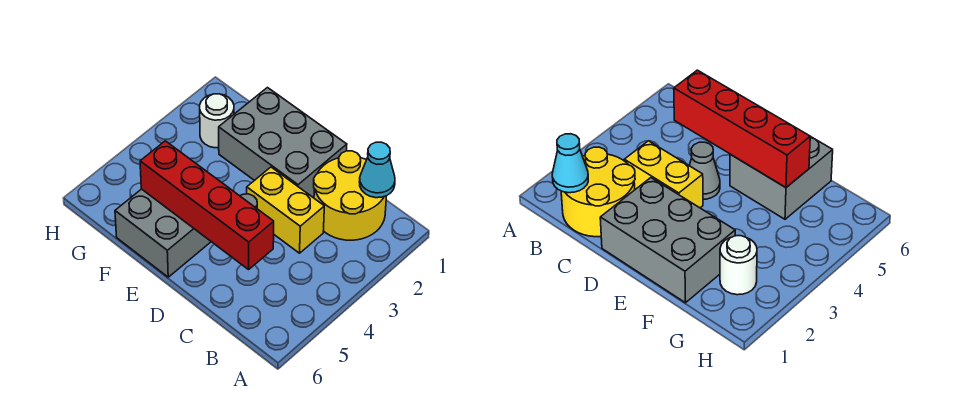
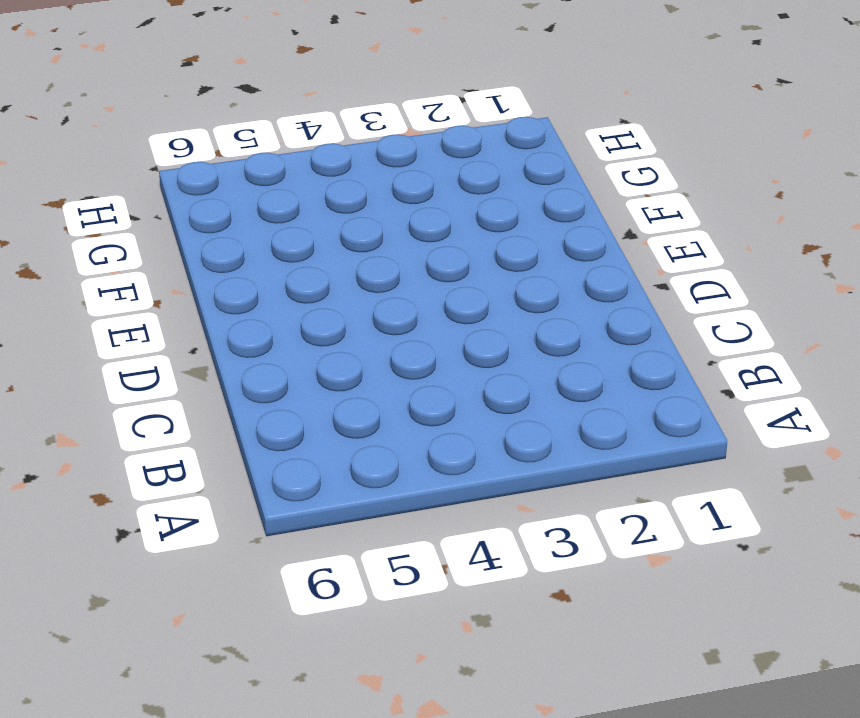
none -> yellow round brick B1:C2 level 1
none -> yellow brick C3:D3 level 1

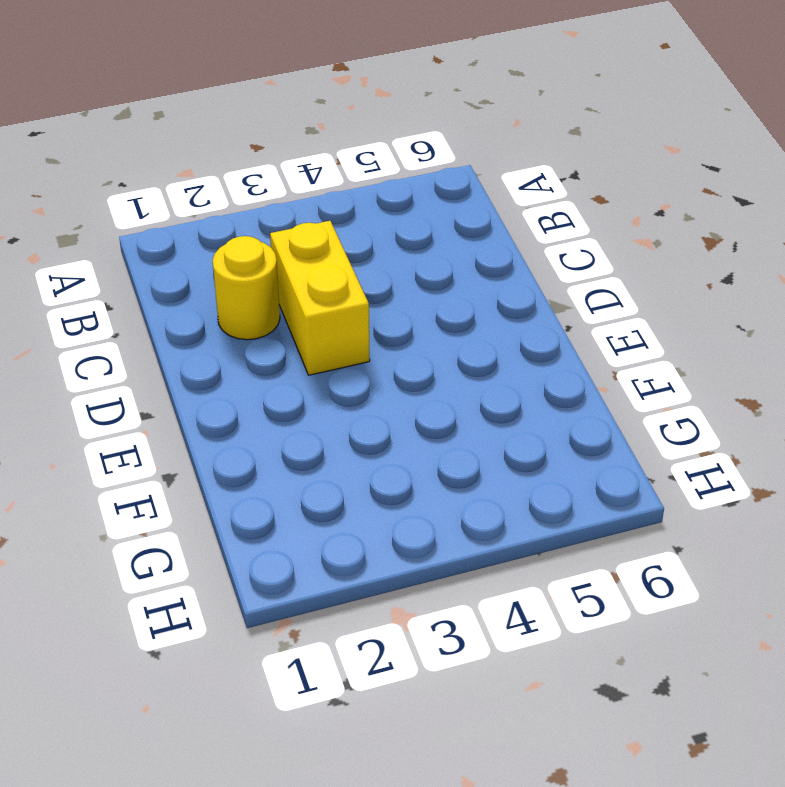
yellow round brick C2 level 1 -> yellow round brick B1:C2 level 1
none -> grey brick D1:F2 level 1
none -> grey cone D4 level 1

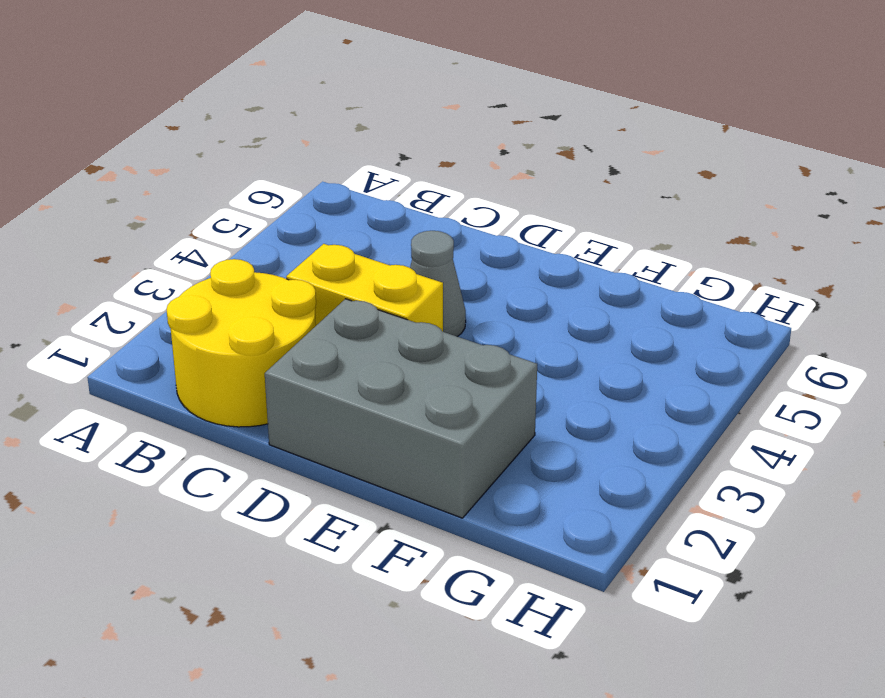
none -> grey brick E5:F6 level 1
none -> white round brick G2 level 1

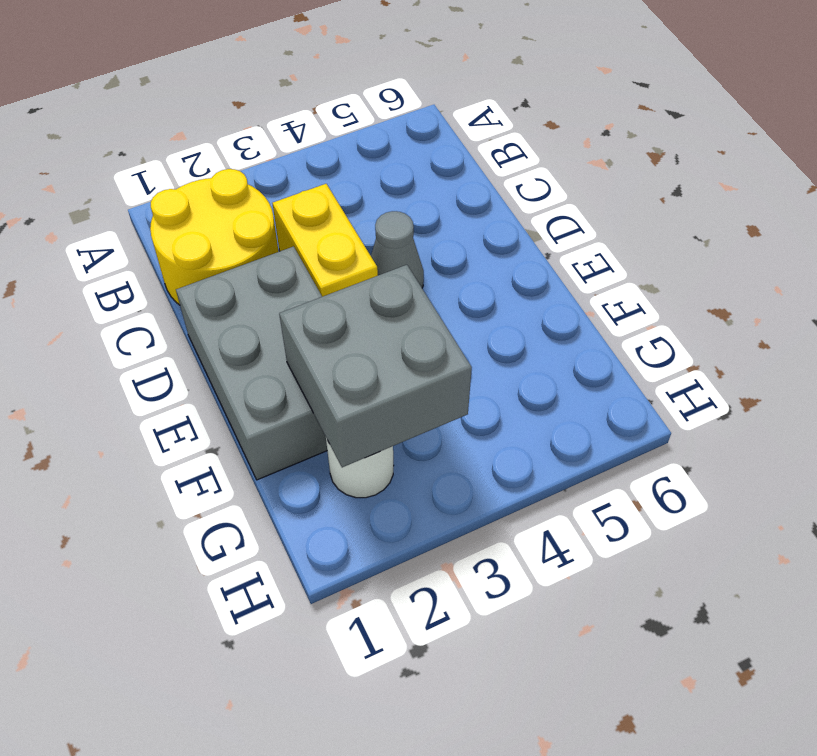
grey brick F2:G3 level 2 -> grey brick E5:F6 level 1
none -> cyan cone B1 level 2
none -> red brick C5:F5 level 2

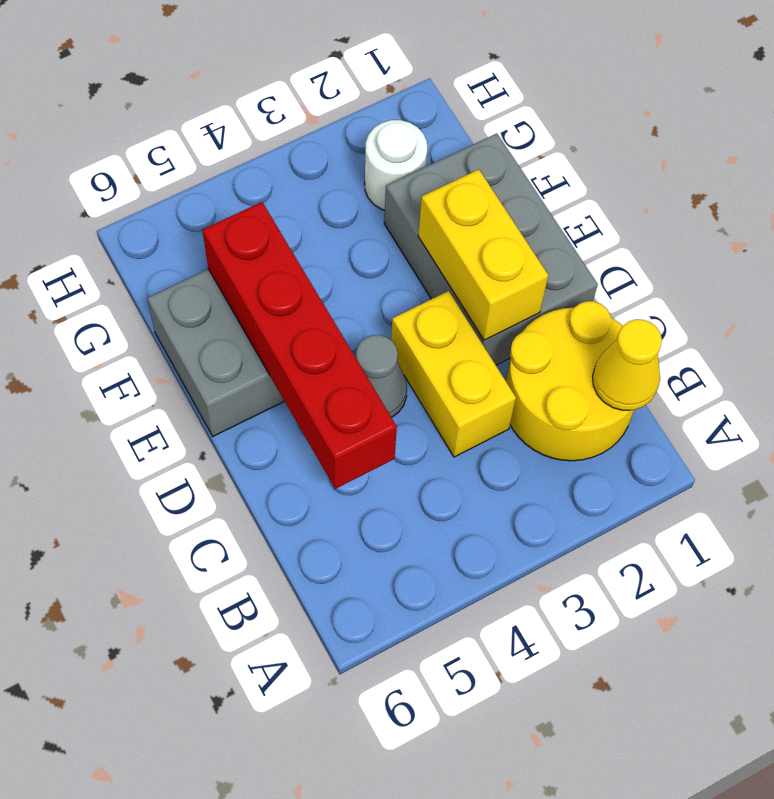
yellow cone B1 level 2 -> cyan cone B1 level 2
yellow brick D2:E2 level 2 -> none

